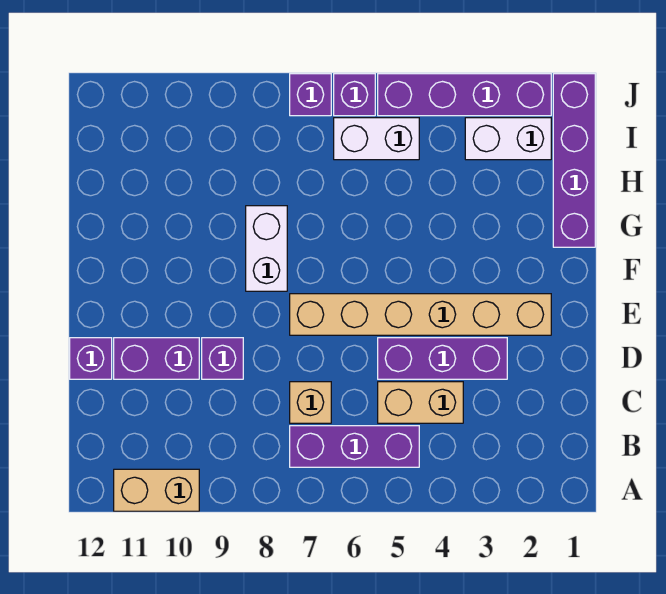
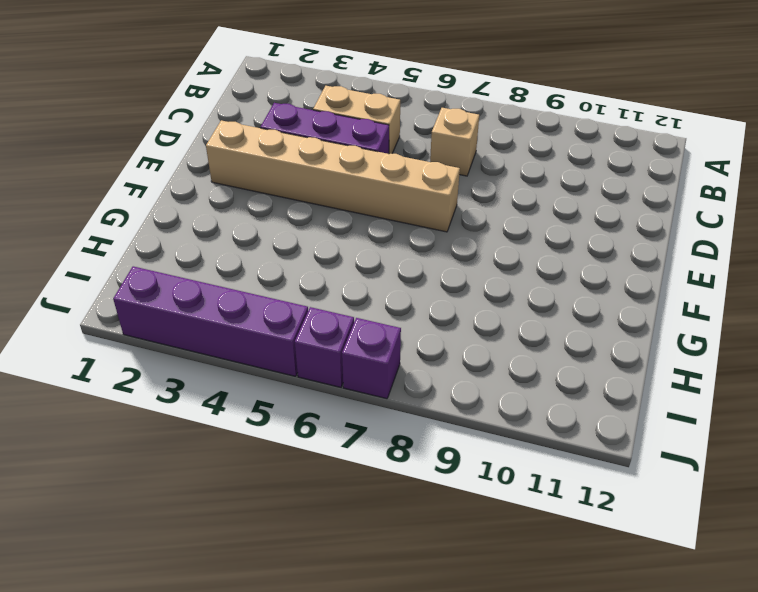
none -> tan brick A10:A11 level 1
none -> purple brick B5:B7 level 1
none -> purple brick D9 level 1

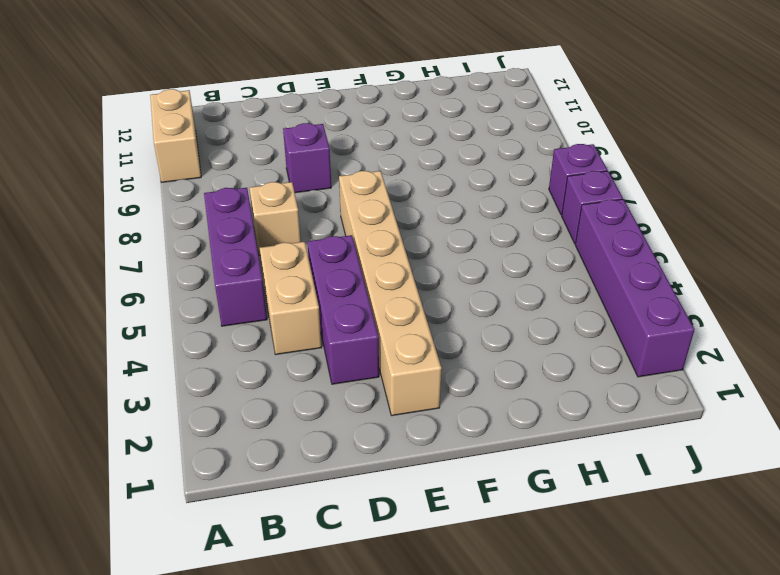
none -> purple brick D10:D11 level 1
none -> purple brick D12 level 1
none -> white brick F8:G8 level 1

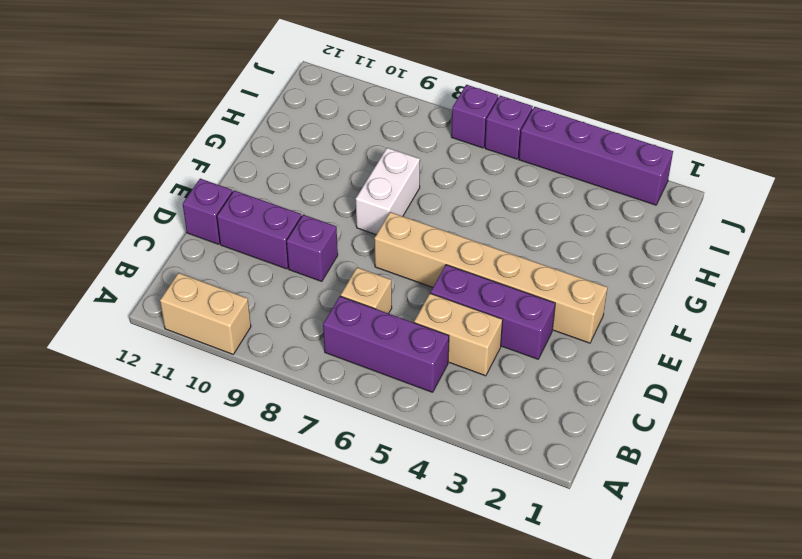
none -> purple brick G1:J1 level 1
none -> white brick I2:I3 level 1
none -> white brick I5:I6 level 1

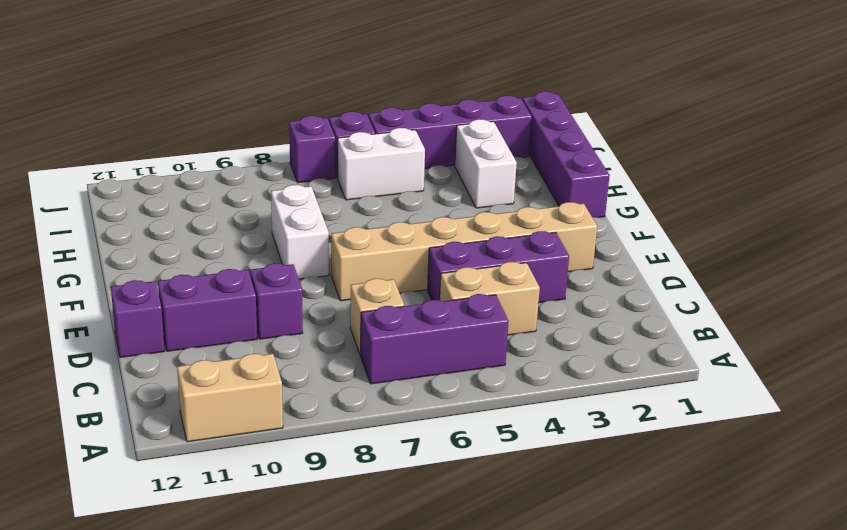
white brick H3:I3 level 1 -> white brick I2:I3 level 1

